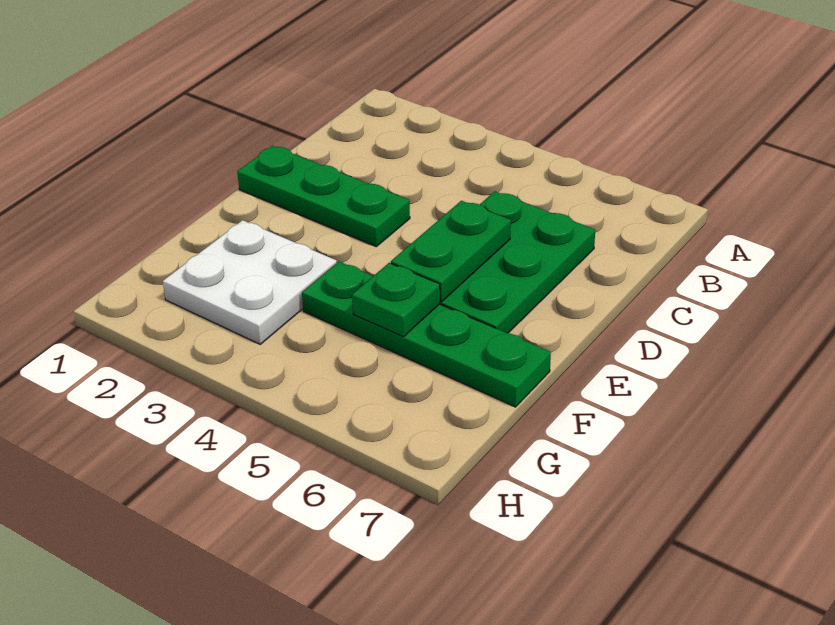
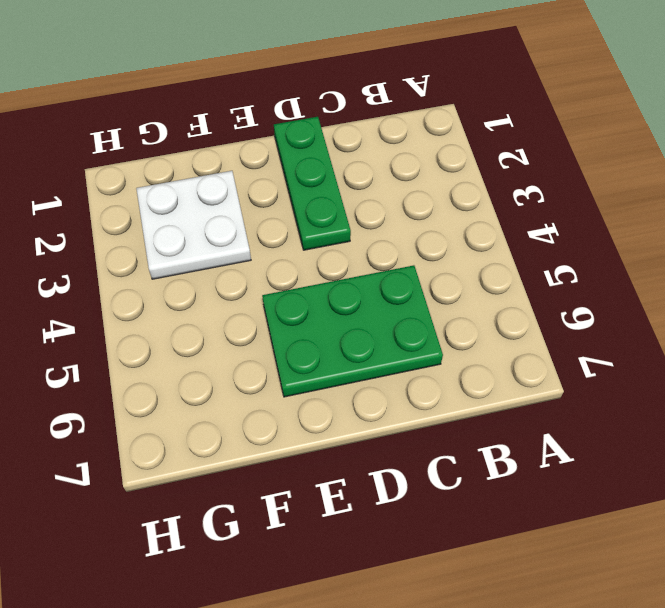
none -> green plate F4:F7 level 1
none -> green plate D5:E5 level 2

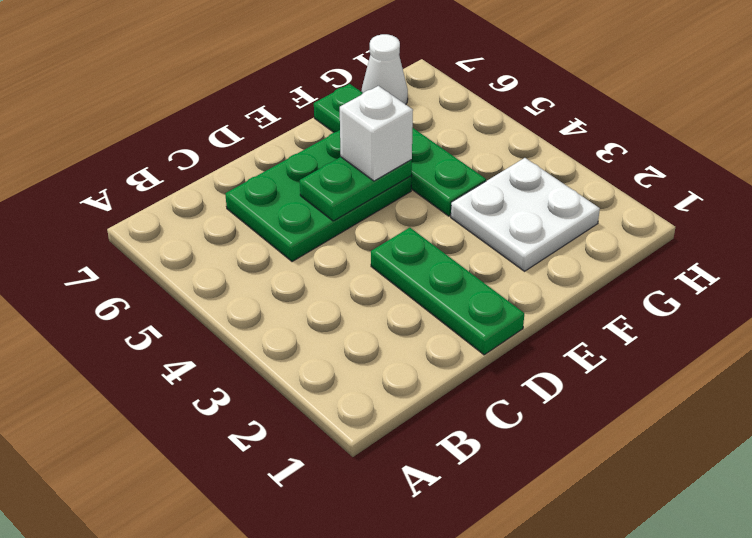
white brick E5 level 3 -> none
white cone G7 level 1 -> none
none -> green plate F5 level 2

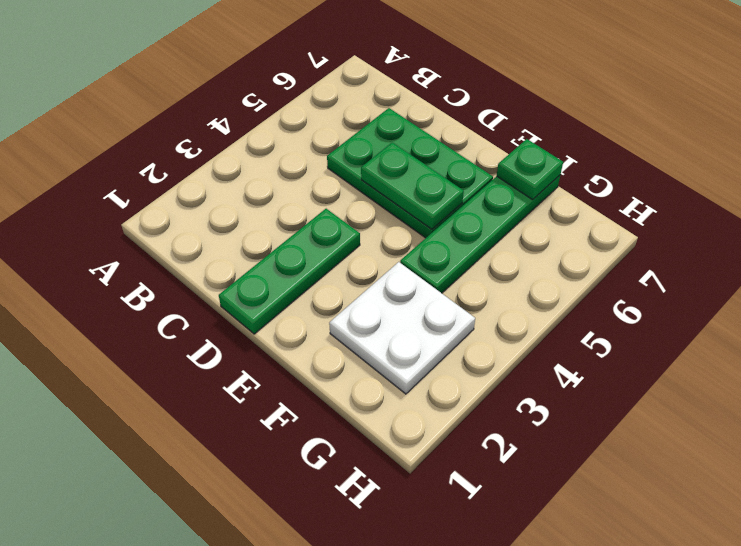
green plate F7 level 2 -> green plate F5 level 2

